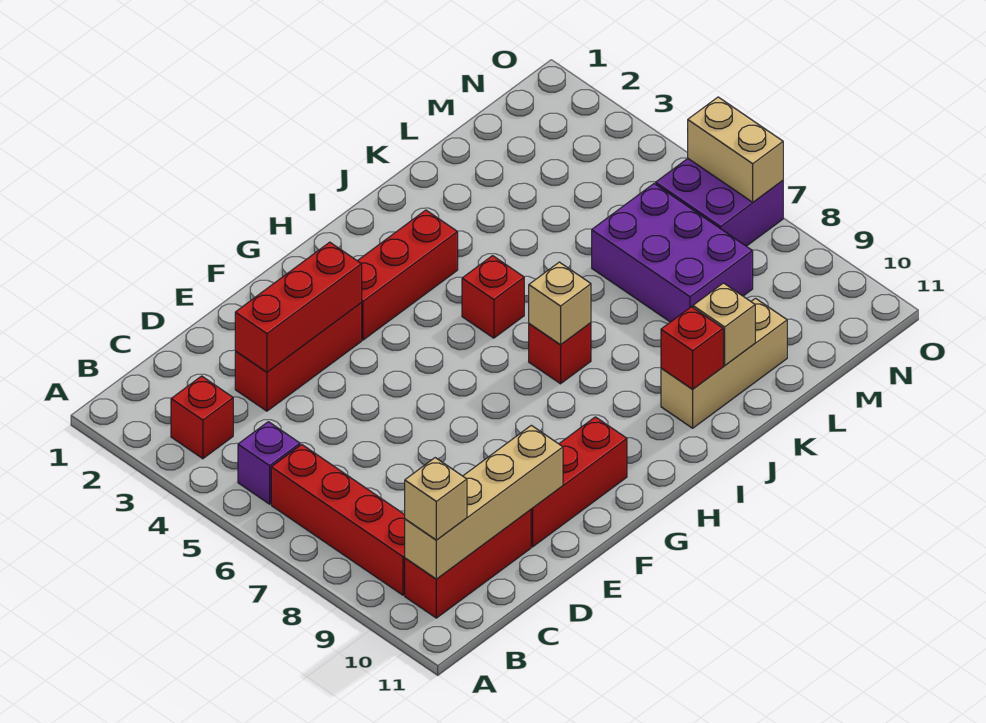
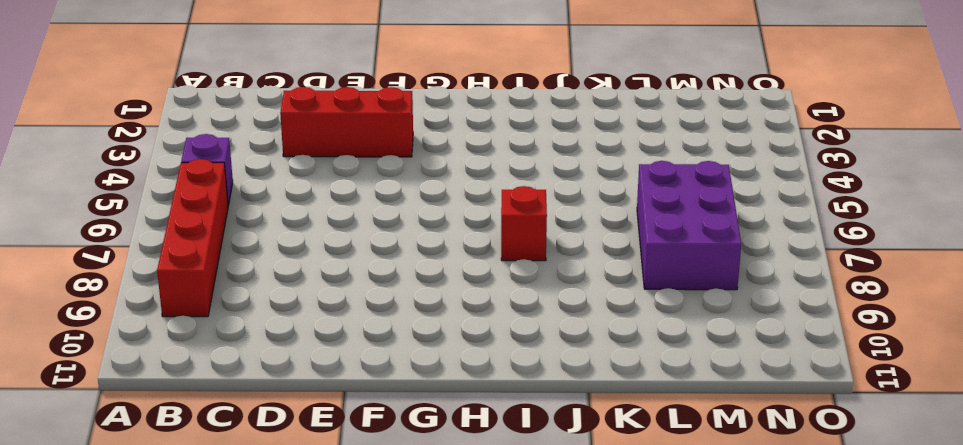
none -> red brick B3 level 1
none -> red brick B10:D10 level 1
none -> red brick E10:G10 level 1

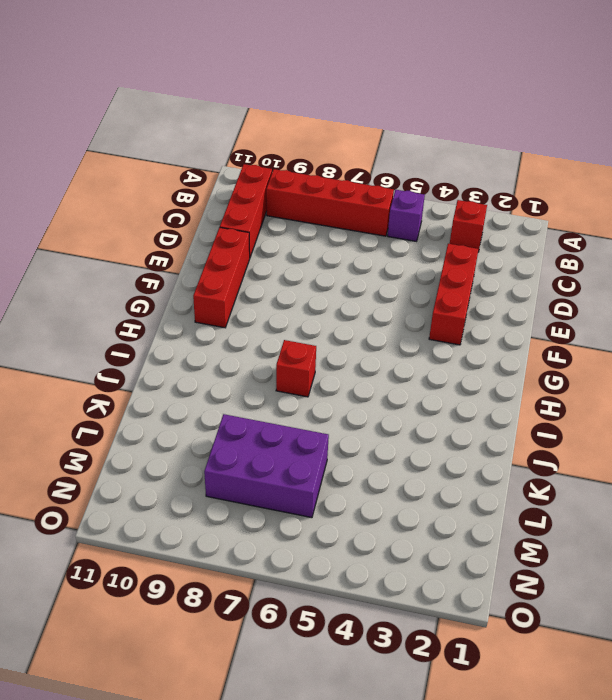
none -> red brick G3:I3 level 1
none -> red brick I5 level 1
none -> tan brick J10:L10 level 1

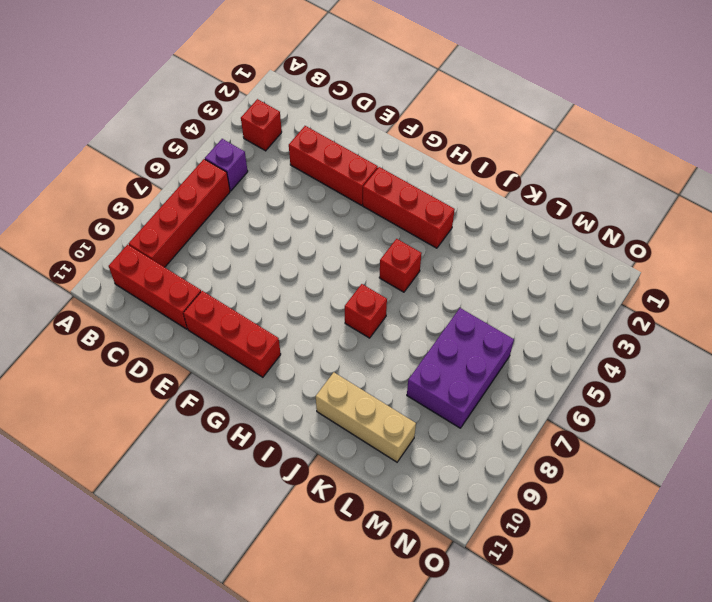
none -> purple brick N6:O7 level 1
none -> tan brick B10:E10 level 2
none -> red brick D3:F3 level 2

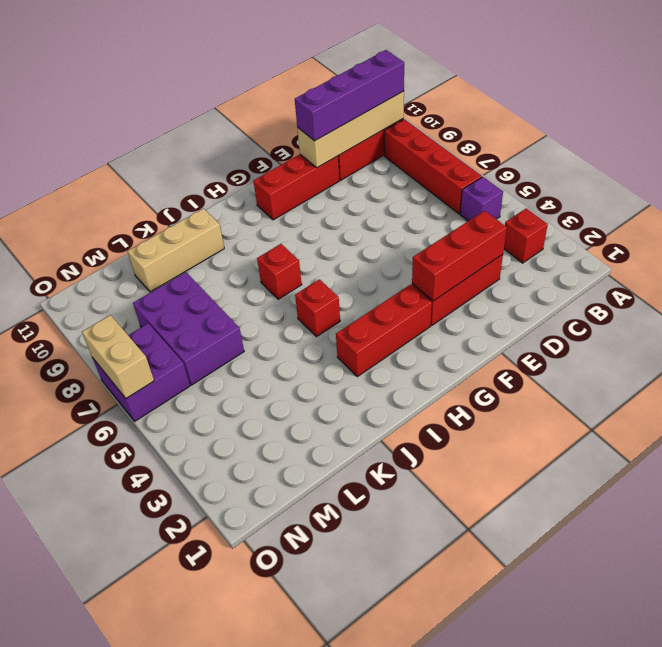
purple brick B10:E10 level 3 -> tan brick B10 level 3
none -> tan brick I7 level 2
none -> red brick J10 level 2
none -> tan brick K10 level 2

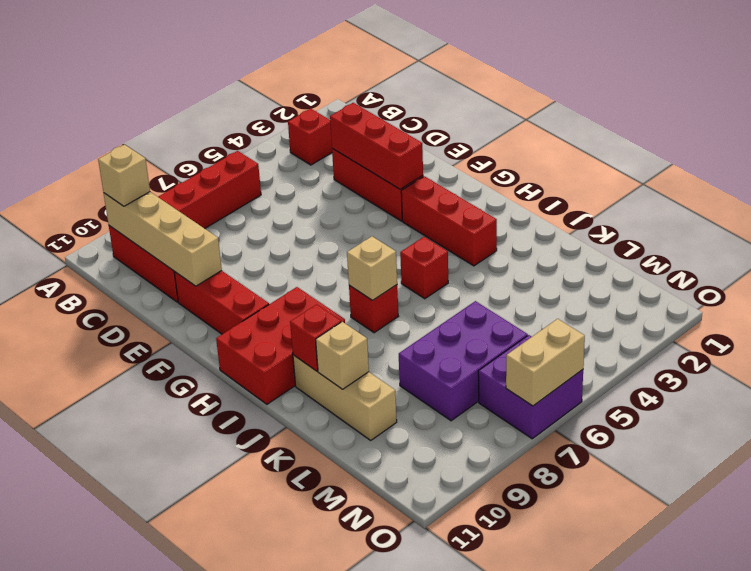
red brick H9:I11 level 1 -> none
none -> purple brick B5 level 1

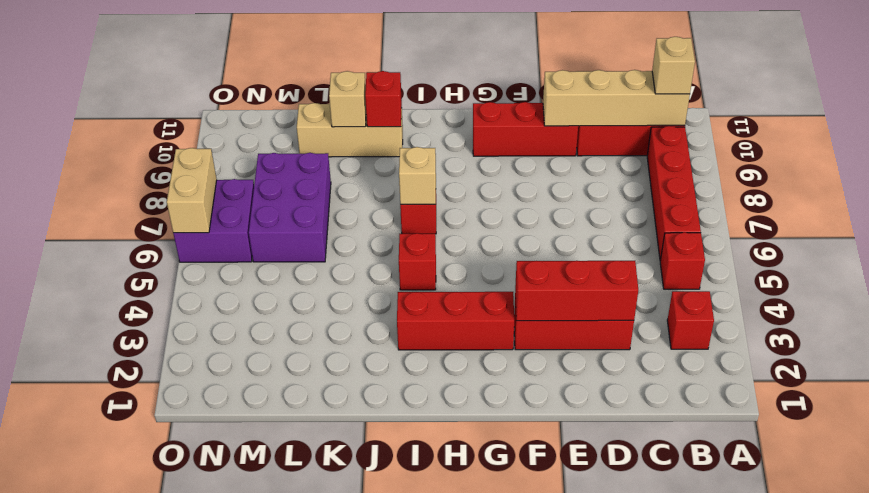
red brick B5 level 1 -> purple brick B5 level 1

